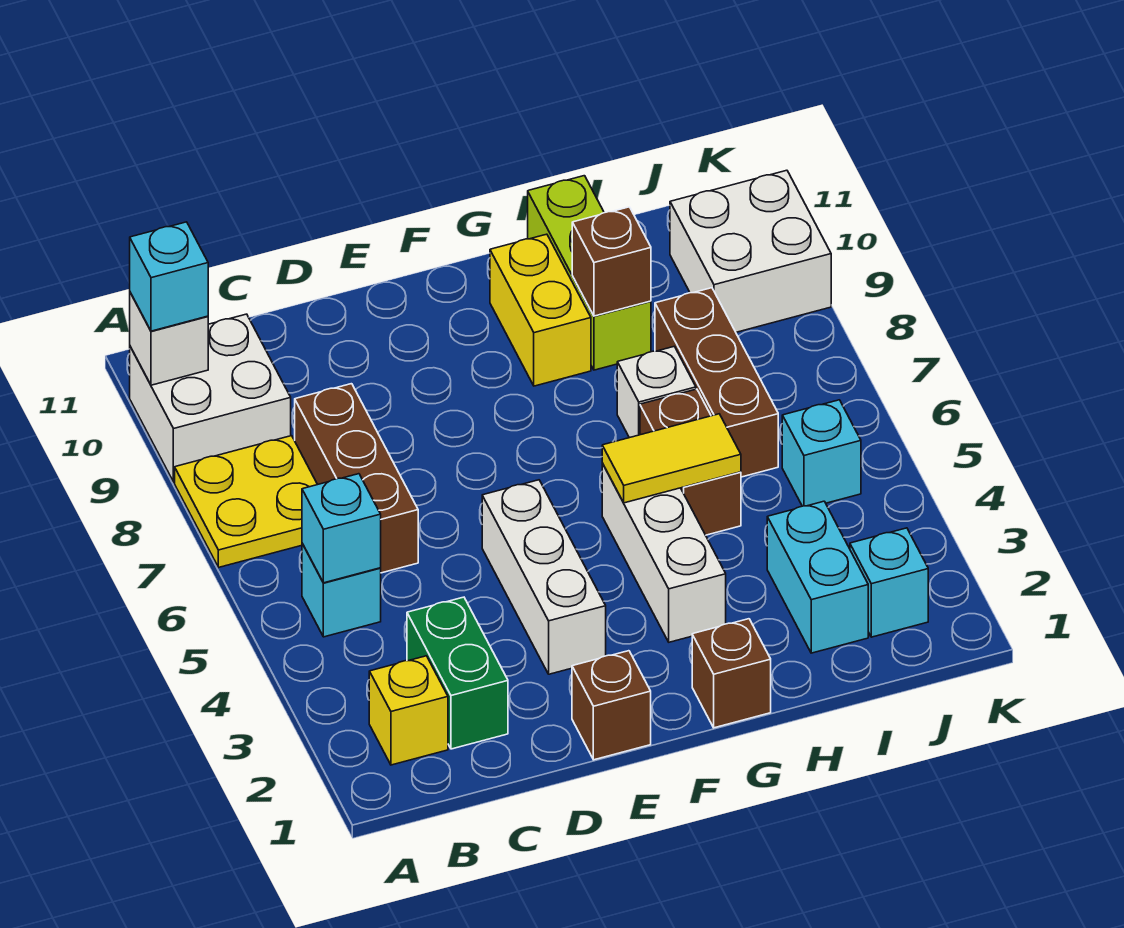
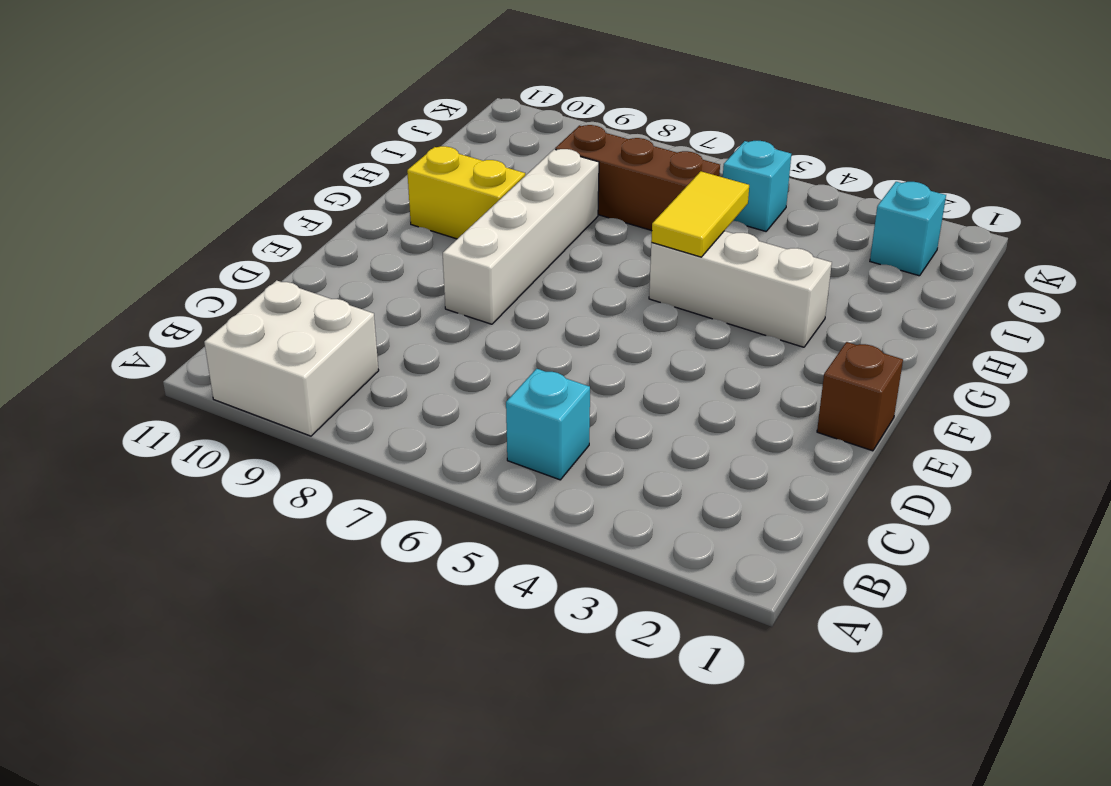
white brick E8:H8 level 1 -> none
none -> yellow plate A7:B8 level 1
none -> yellow brick B2 level 1
none -> green brick C2:C3 level 1

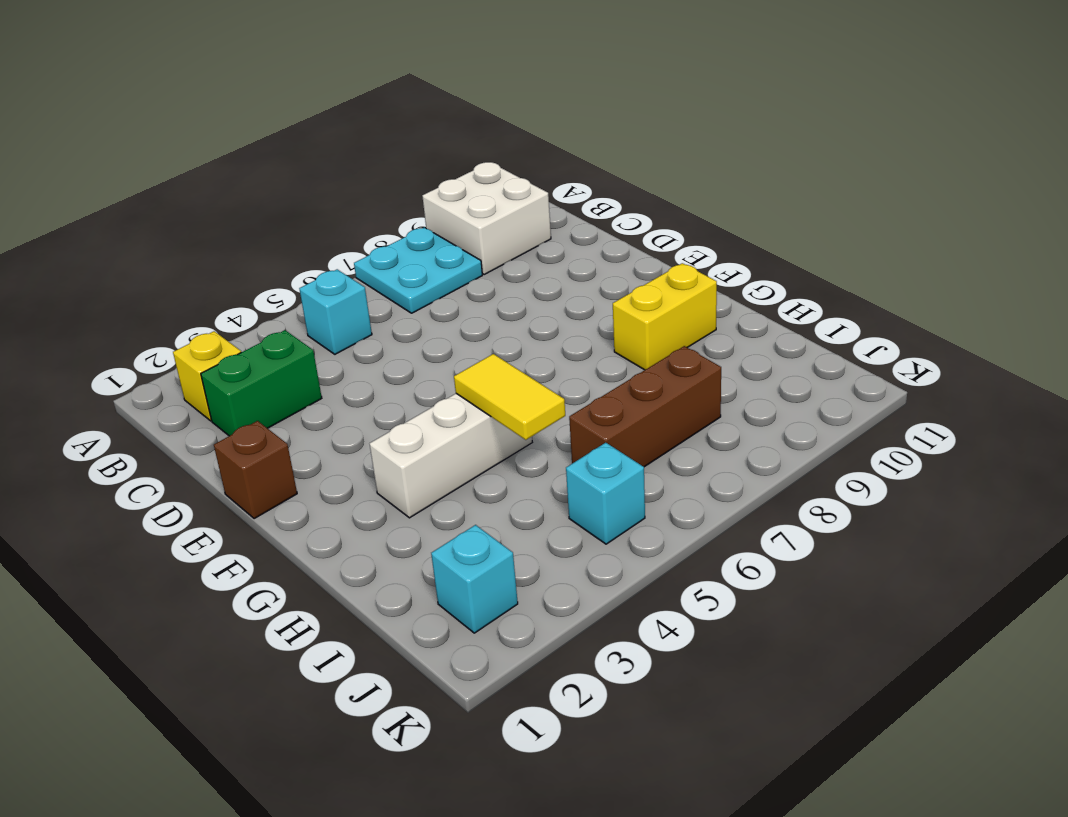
cyan plate A7:B8 level 1 -> yellow plate A7:B8 level 1
none -> brown brick C6:C8 level 1
none -> white brick E3:E5 level 1
none -> brown brick G1 level 1

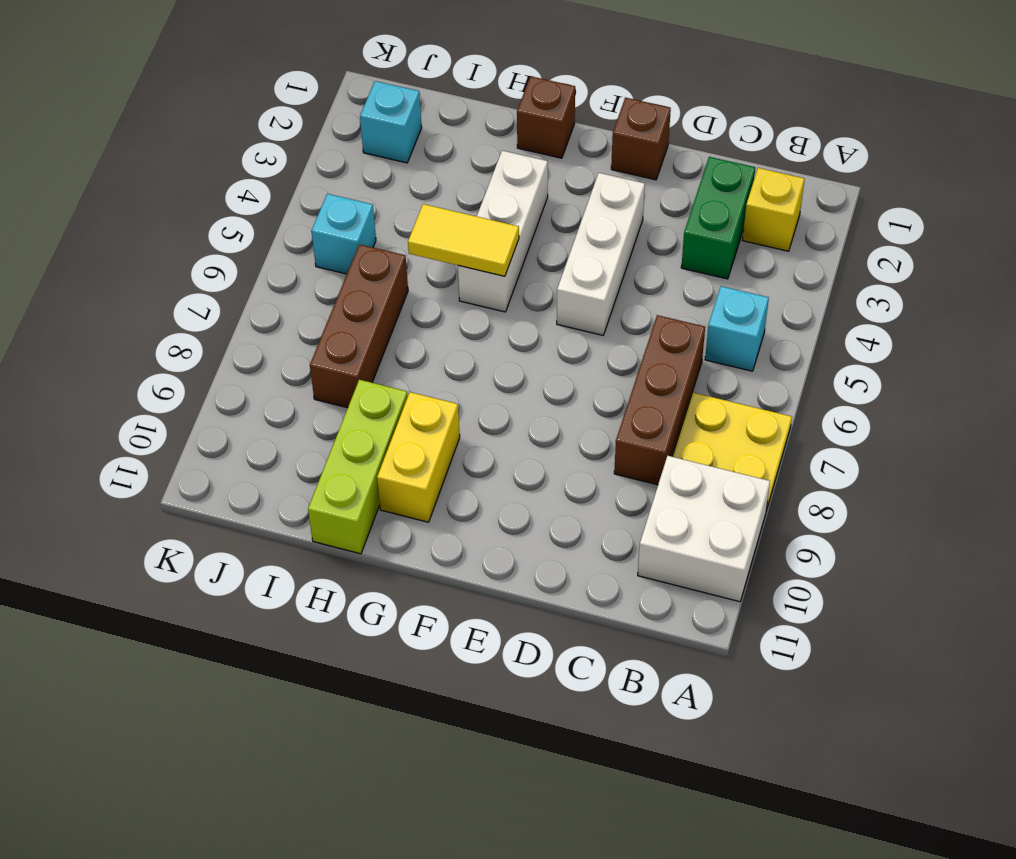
none -> brown brick H5:H6 level 1
none -> white brick H7 level 1
none -> cyan brick I2:I3 level 1

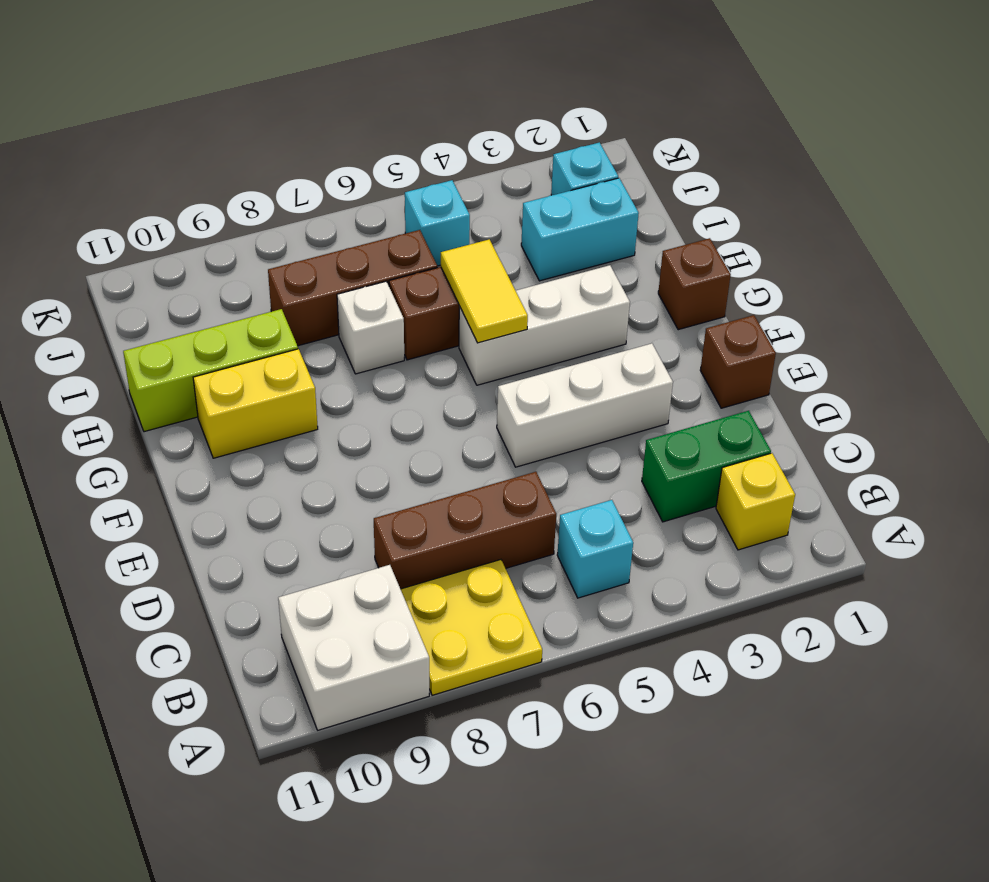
none -> white brick J9:K10 level 1
none -> white brick A10 level 2
none -> cyan brick B5 level 2

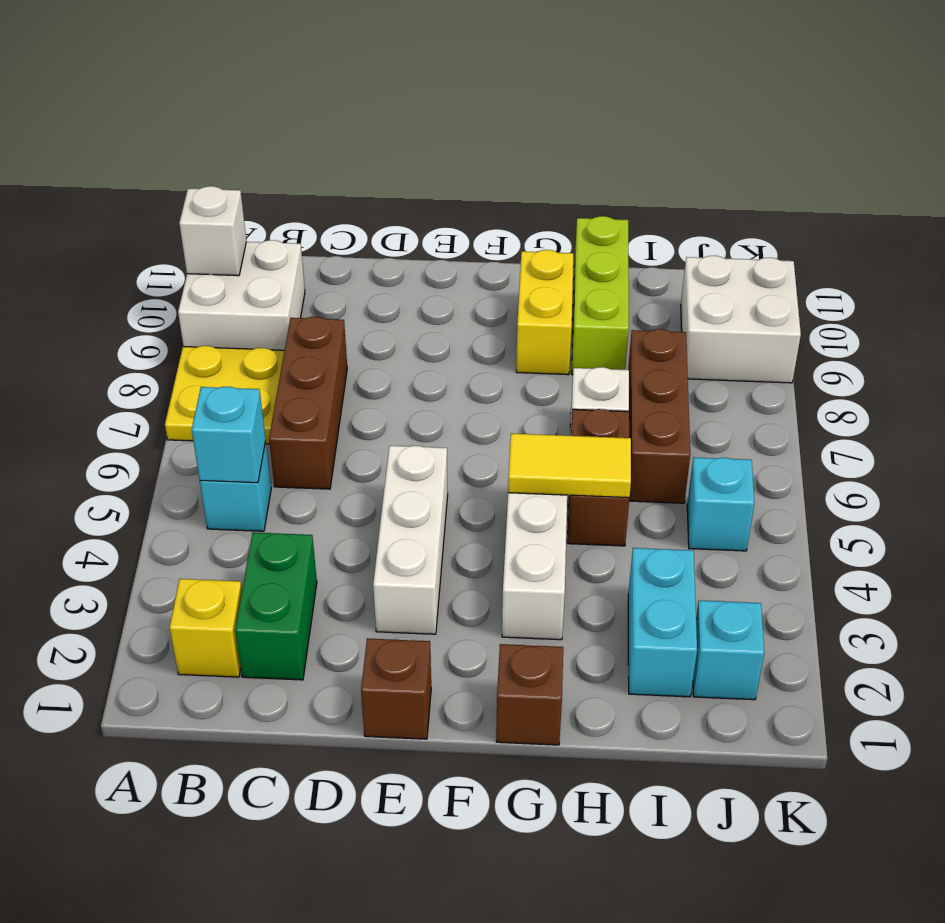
none -> brown brick H9 level 2
none -> cyan brick A10 level 3

